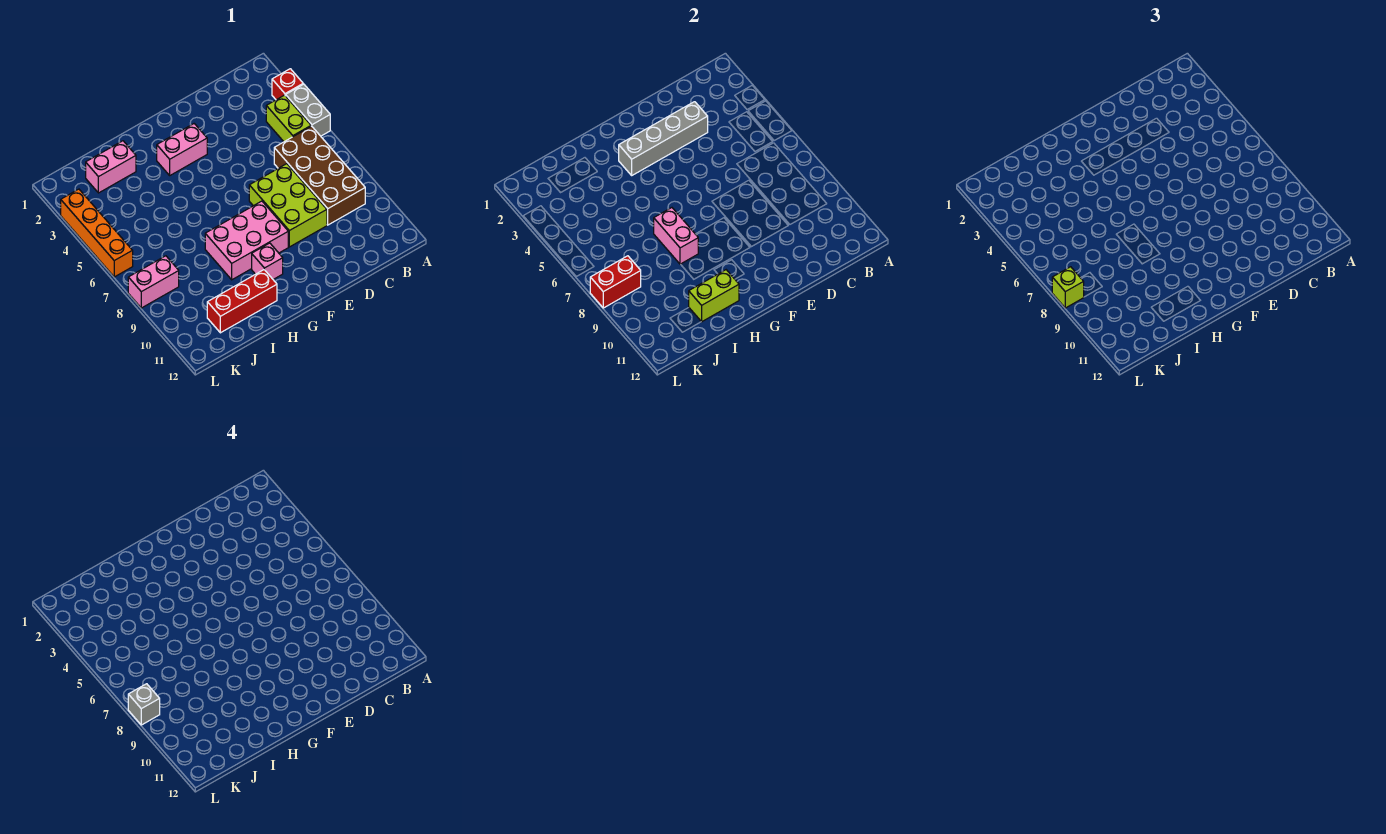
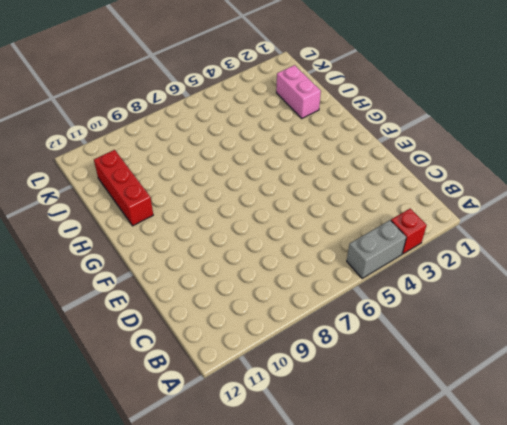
none -> lime brick B4:B5 level 1
none -> brown brick B6:C9 level 1
none -> lime brick D7:E9 level 1

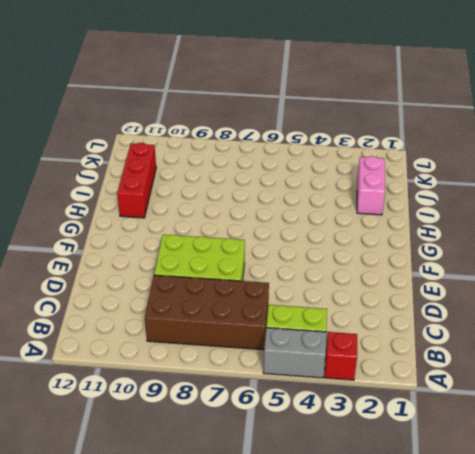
none -> pink brick F3:G3 level 1
none -> pink brick F8:H9 level 1
none -> pink brick G10 level 1

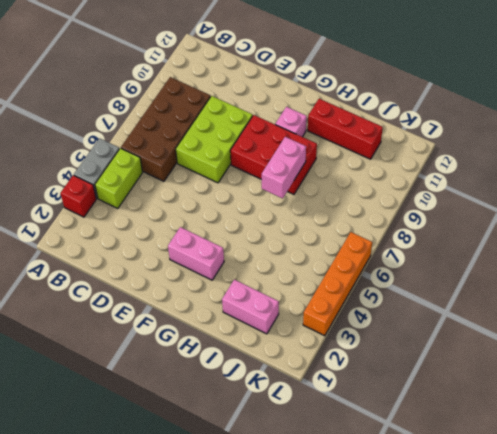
red brick F8:H9 level 1 -> pink brick F8:H9 level 1
none -> pink brick K8:L8 level 1
none -> grey brick D3:G3 level 2
none -> lime brick H11:I11 level 2

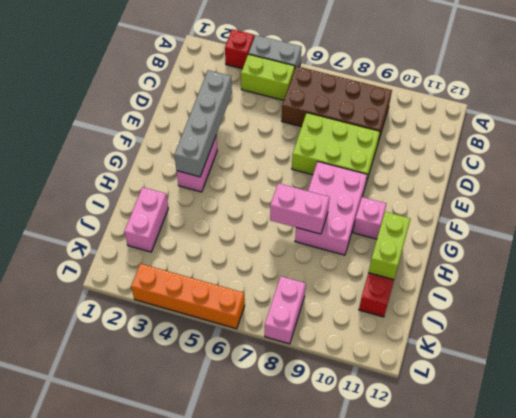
none -> red brick K8:L8 level 2
none -> lime brick L8 level 3
none -> grey brick L8 level 4

